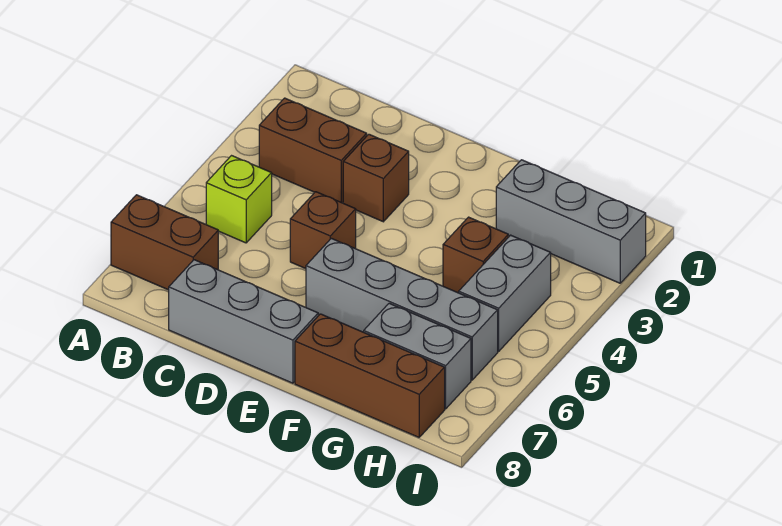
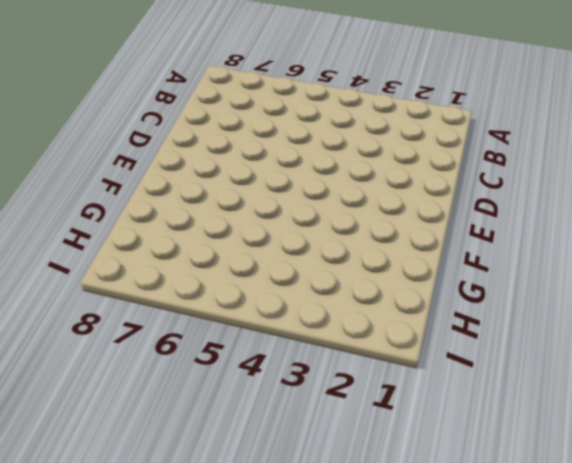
none -> brown brick A7:B7 level 1
none -> brown brick B3:C3 level 1
none -> lime brick B5 level 1

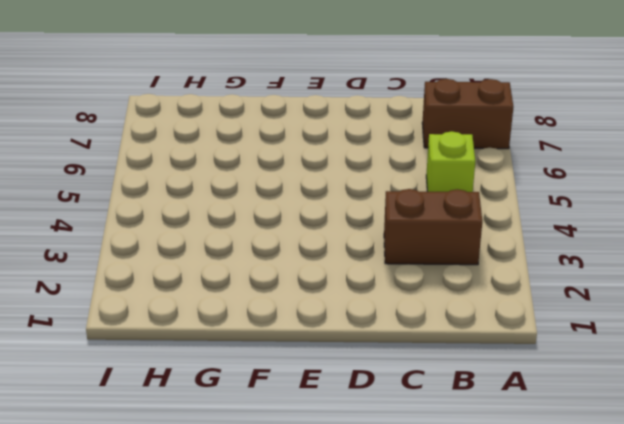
none -> grey brick C8:E8 level 1
none -> brown brick D3 level 1
none -> brown brick D5 level 1

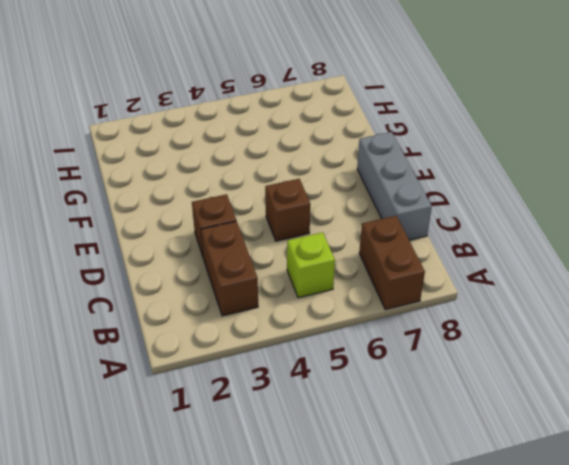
none -> grey brick E6:H6 level 1
none -> brown brick F8:H8 level 1
none -> grey brick G2:I2 level 1

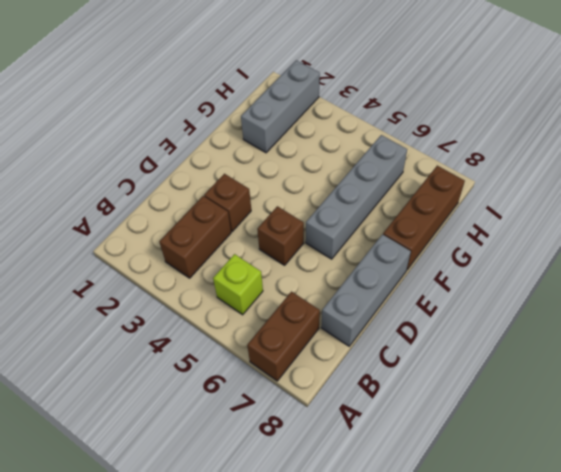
none -> brown brick G4 level 1
none -> grey brick G7:H7 level 1
none -> grey brick H4:H5 level 1

